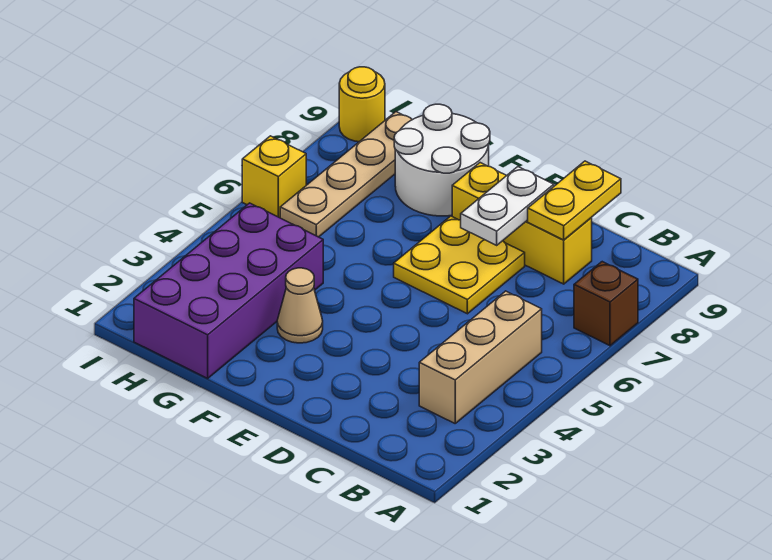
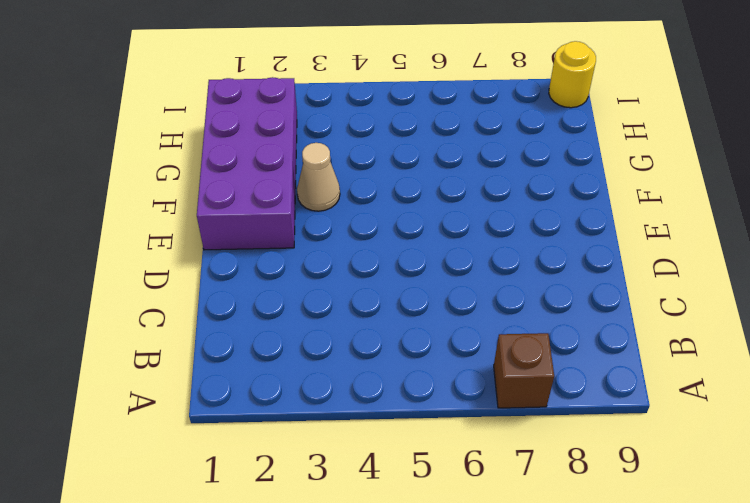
purple brick E1:H2 level 1 -> purple brick G1:H4 level 1
none -> tan brick B3:B5 level 1
none -> yellow brick C8:E8 level 1
none -> yellow plate D6:E7 level 1

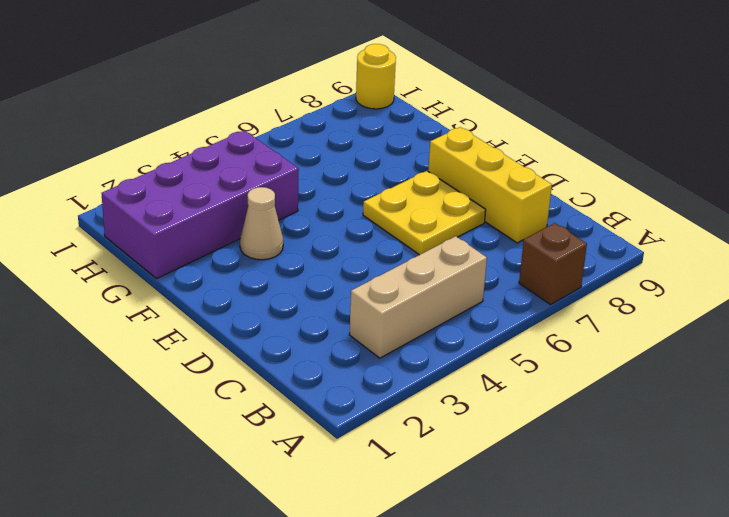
none -> white round brick F8:G9 level 1
none -> tan plate H6:H9 level 1
none -> yellow brick I6 level 1

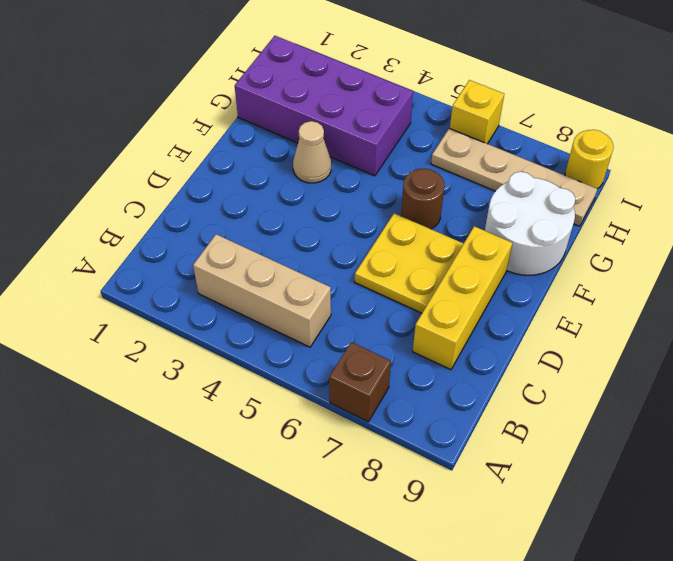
brown round brick F6 level 1 -> none
none -> yellow plate C8:C9 level 2
none -> white plate D7:D8 level 2

